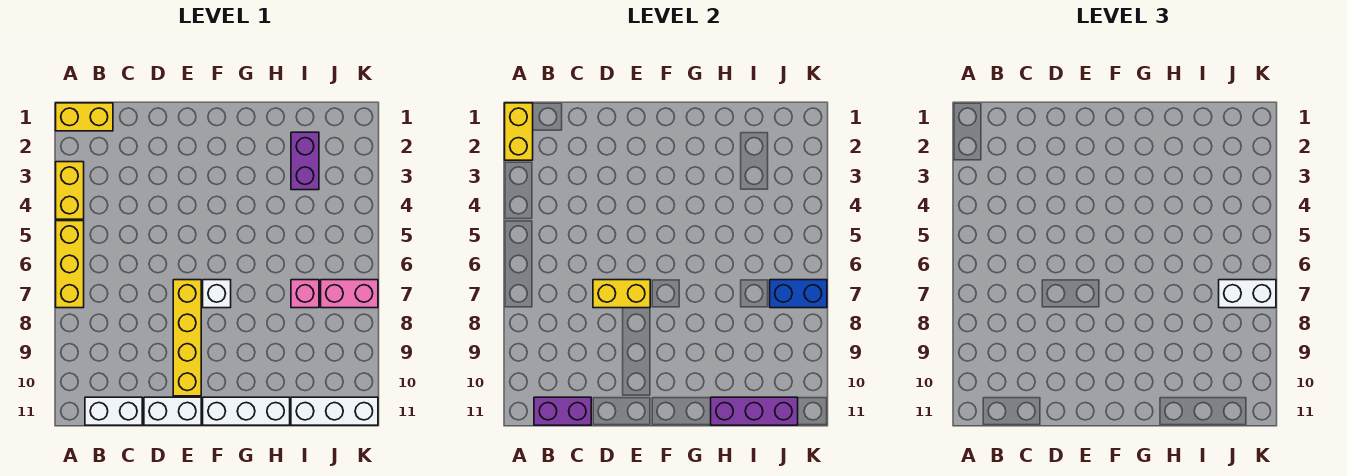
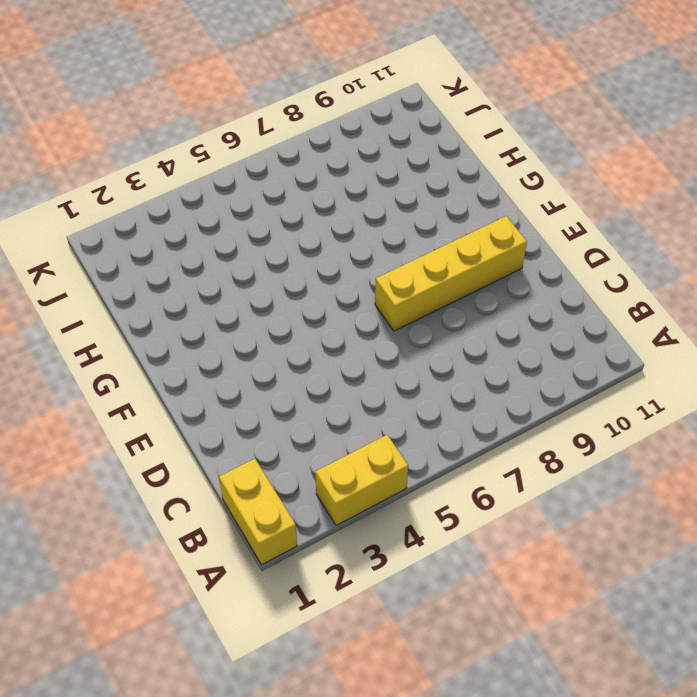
none -> yellow brick A5:A7 level 1
none -> white brick B11:C11 level 1
none -> white brick D11:E11 level 1

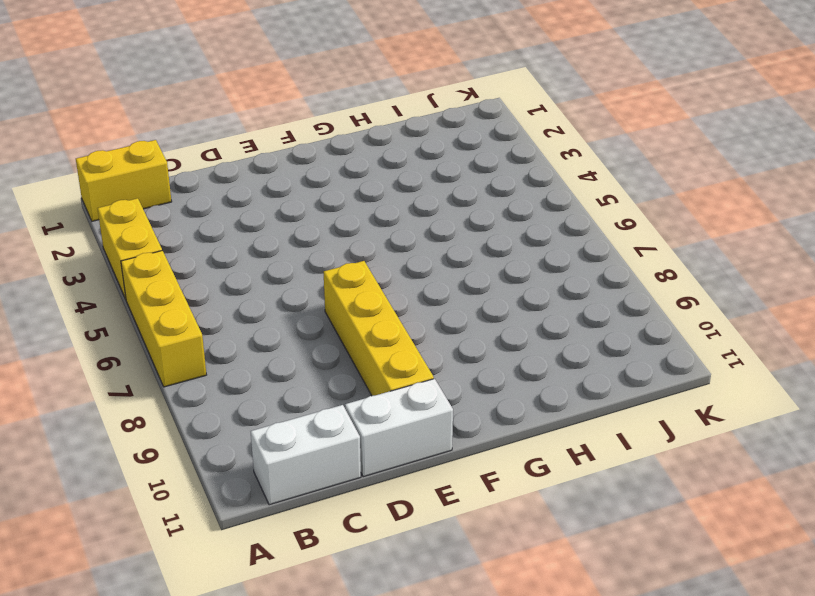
none -> white brick F7 level 1
none -> white brick F11:H11 level 1
none -> purple brick I2:I3 level 1

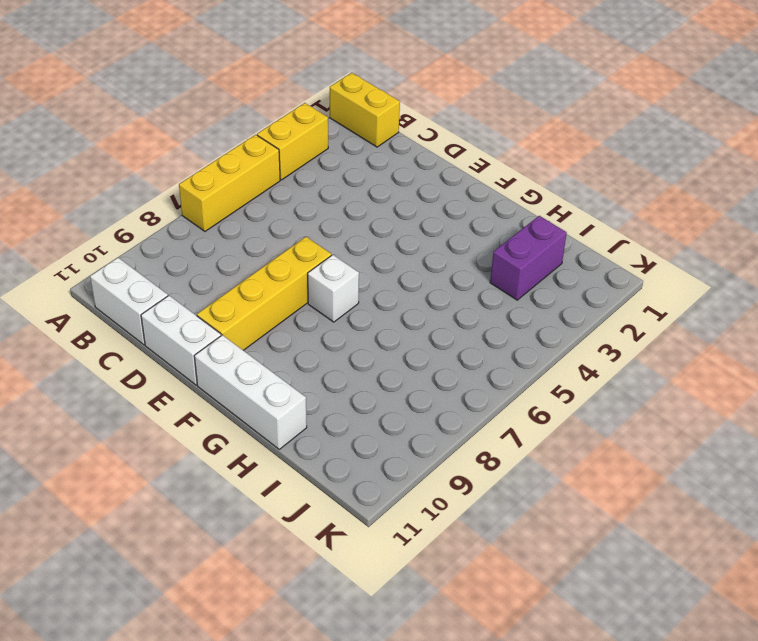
none -> pink brick I7 level 1
none -> white brick I11:K11 level 1
none -> pink brick J7:K7 level 1

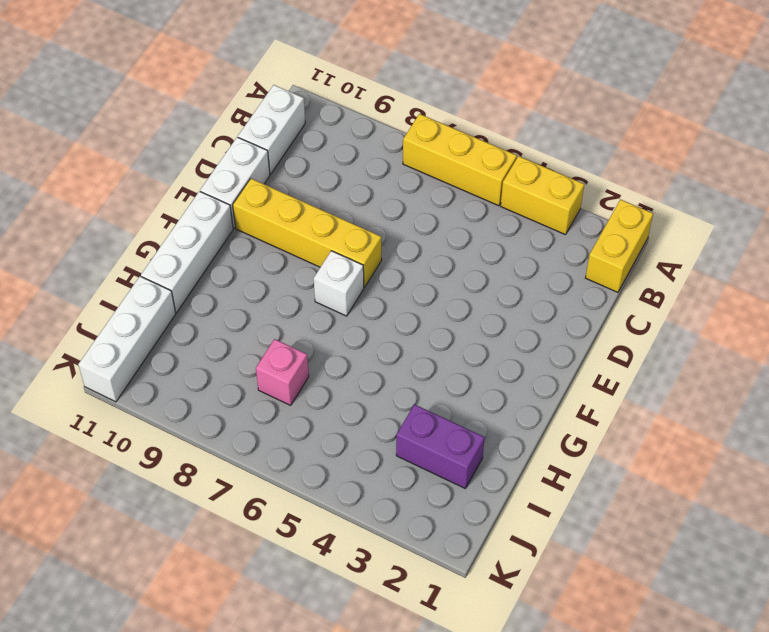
none -> pink brick J7:K7 level 1
none -> yellow brick A1:A2 level 2
none -> purple brick B11:C11 level 2

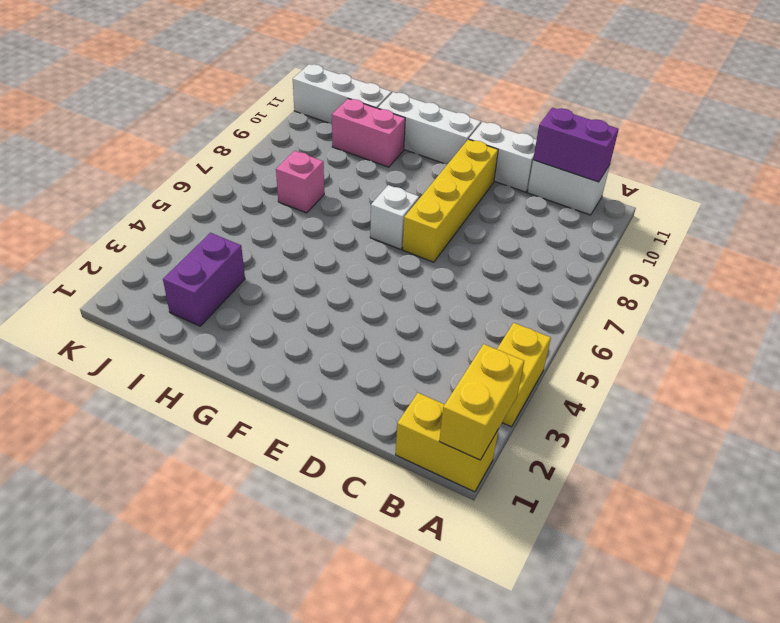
pink brick H10:I10 level 1 -> pink brick J7:K7 level 1
none -> yellow brick A5:A7 level 1
none -> yellow brick D7:E7 level 2
none -> purple brick H11:J11 level 2

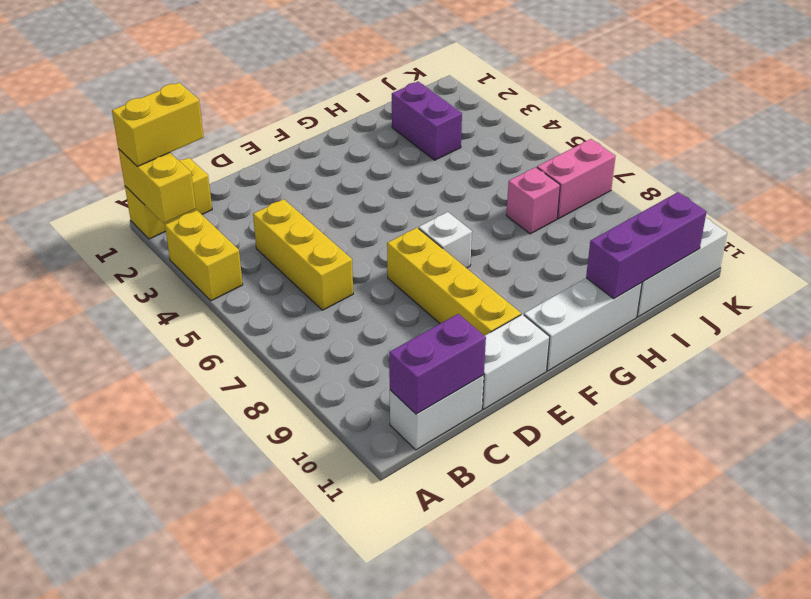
yellow brick A1:B1 level 3 -> yellow brick D7:E7 level 2
yellow brick C4:C6 level 1 -> yellow brick A5:A7 level 1
none -> blue brick J7:K7 level 2
none -> white brick J7:K7 level 3

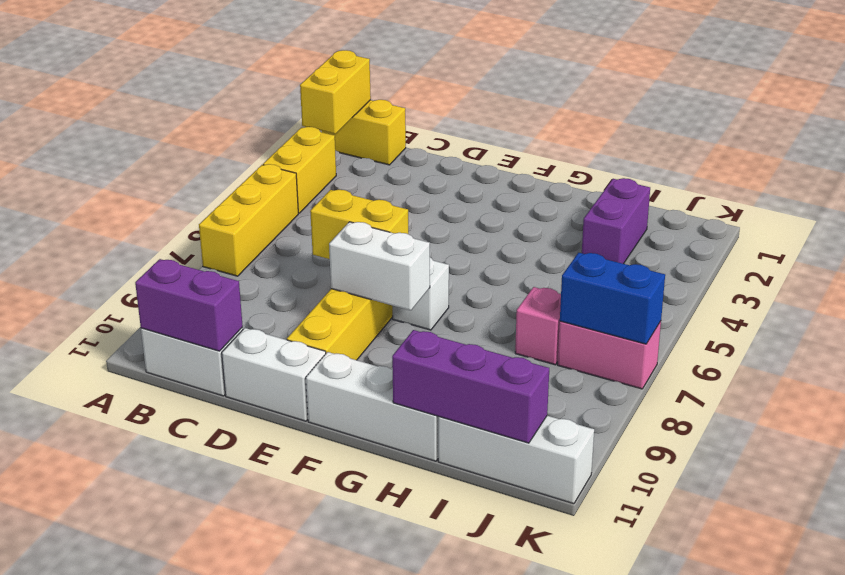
white brick E8:F8 level 2 -> white brick J7:K7 level 3

